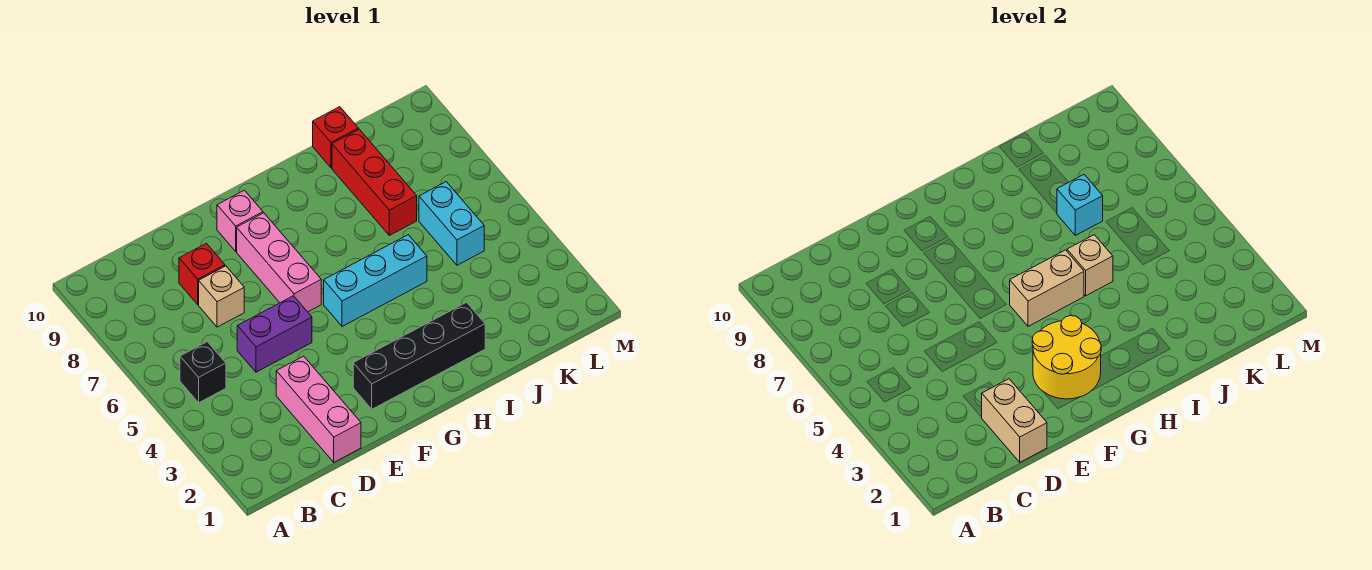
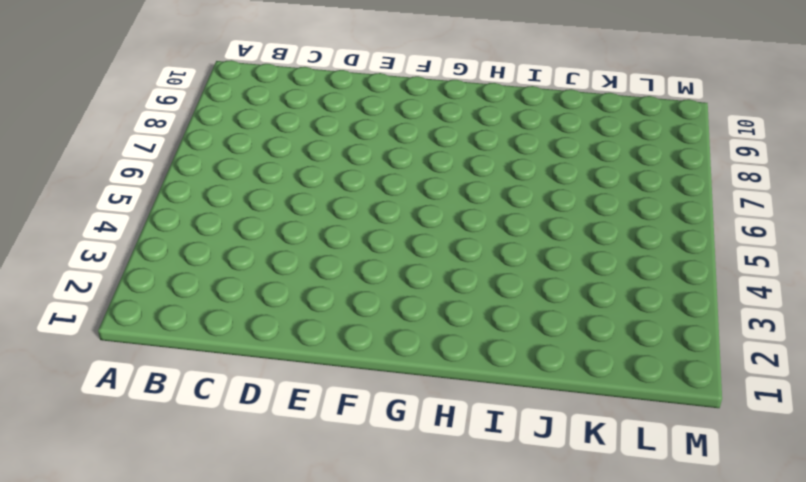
none -> black brick B5 level 1
none -> pink brick D1:D3 level 1
none -> purple brick D5:E5 level 1

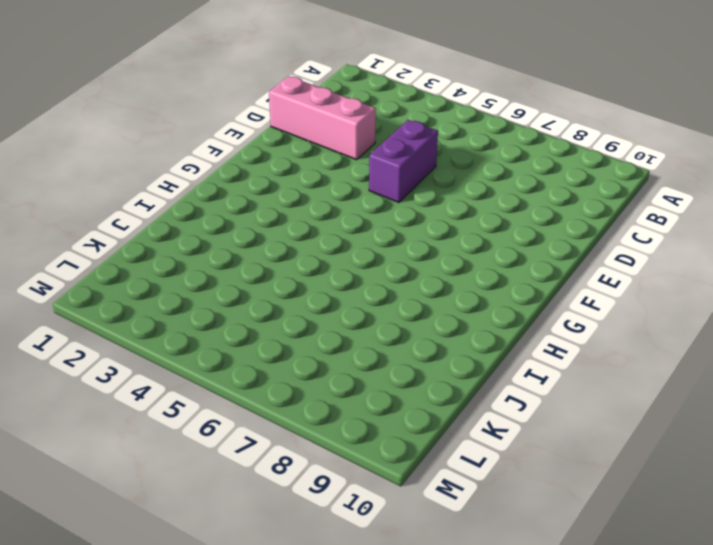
none -> black brick B5 level 1
none -> tan brick D7 level 1
none -> red brick D8 level 1

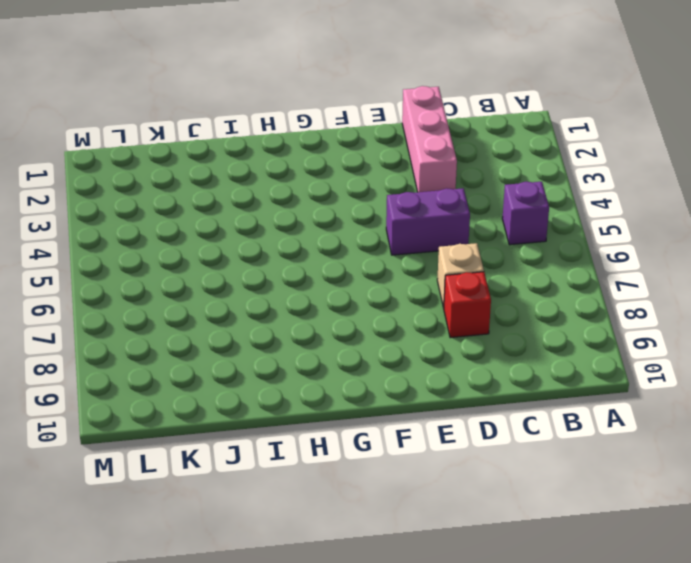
purple brick B5 level 1 -> black brick B5 level 1
none -> black brick F2:I2 level 1
none -> pink brick F6:F8 level 1
none -> pink brick F9 level 1

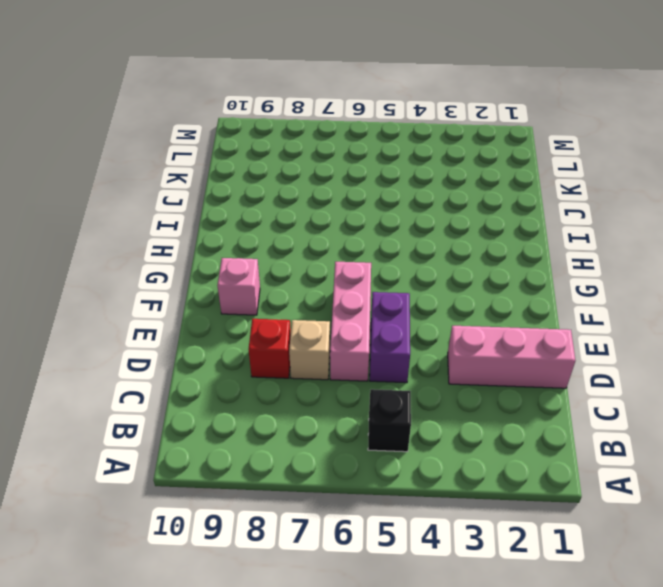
pink brick D6:F6 level 1 -> pink brick F6:F8 level 1
none -> black brick F2:I2 level 1
none -> cyan brick G5:I5 level 1
none -> red brick J7:J9 level 1

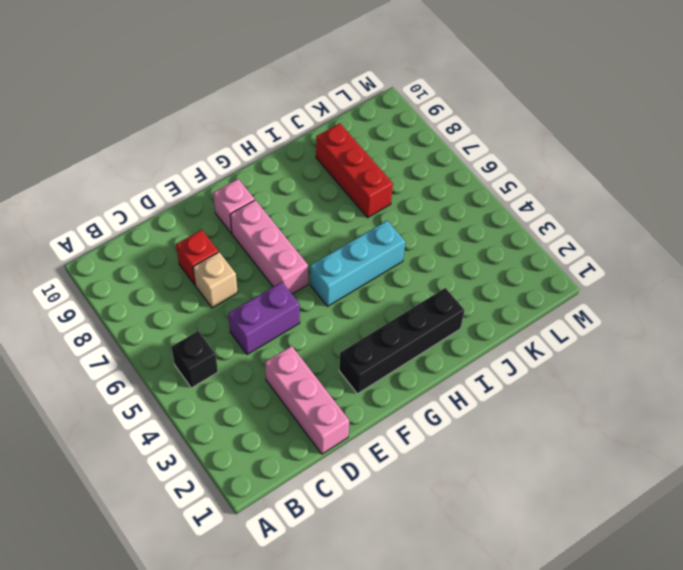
none -> red brick J10 level 1
none -> cyan brick K5:K6 level 1
none -> tan brick D1:D2 level 2

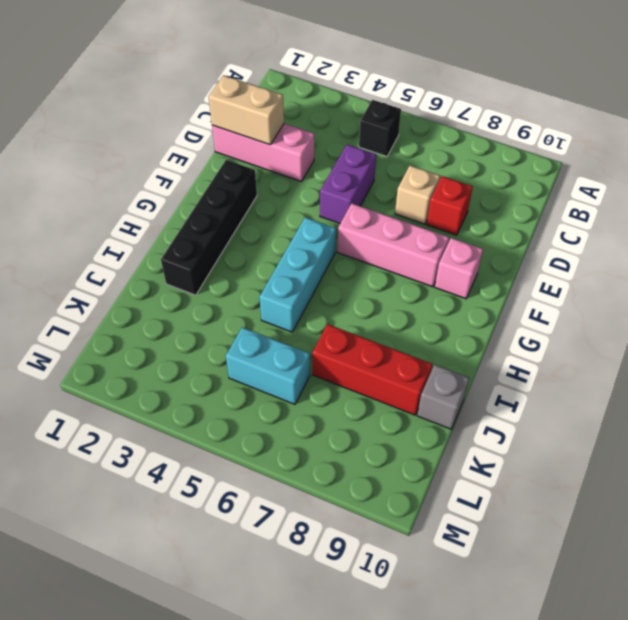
grey brick J10 level 1 -> red brick J10 level 1
none -> yellow round brick F2:G3 level 2
none -> tan brick G5:H5 level 2
none -> tan brick I5 level 2

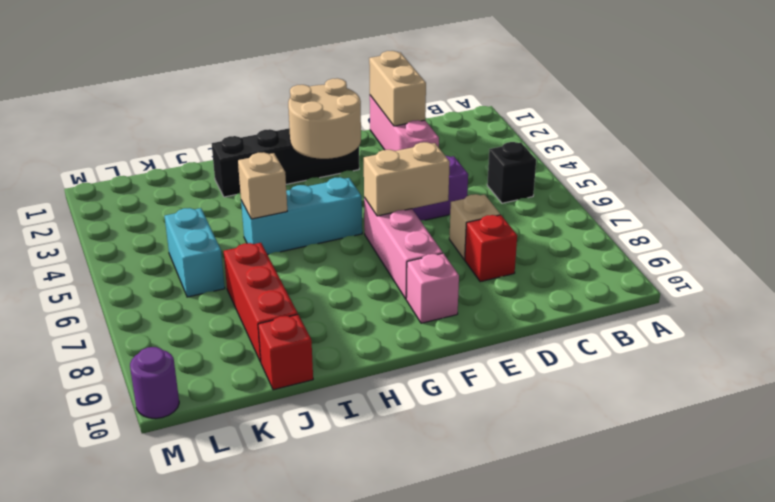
tan brick E6:F6 level 2 -> tan brick G5:H5 level 2
tan round brick F2:G3 level 2 -> yellow round brick F2:G3 level 2
purple round brick M10 level 1 -> none
none -> cyan brick J7 level 2

